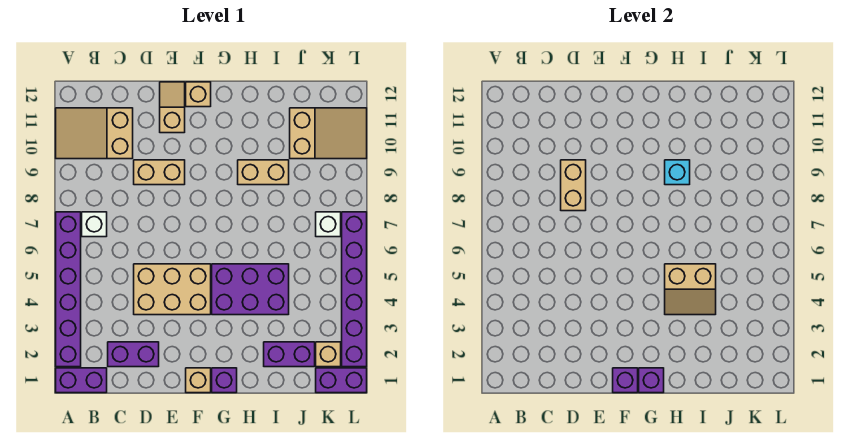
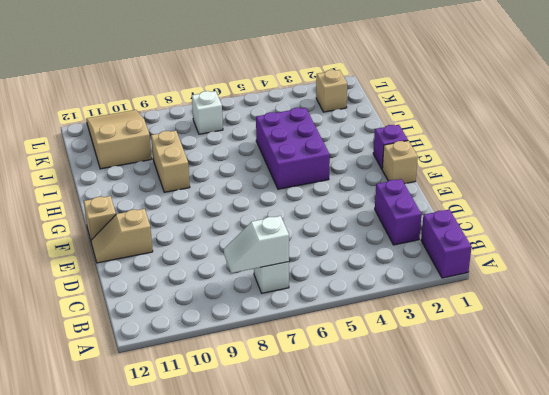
white slope B7:B8 level 2 top 7 -> none
none -> purple brick A2:A7 level 1
none -> tan slope A10:C11 level 1 top C
none -> tan brick D4:F5 level 1

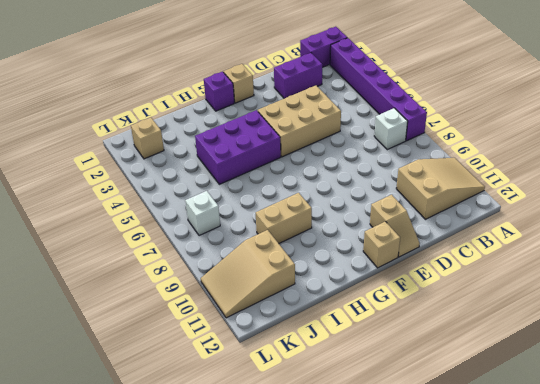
none -> tan brick D9:E9 level 1
none -> purple brick I2:J2 level 1
none -> purple brick K1:L1 level 1

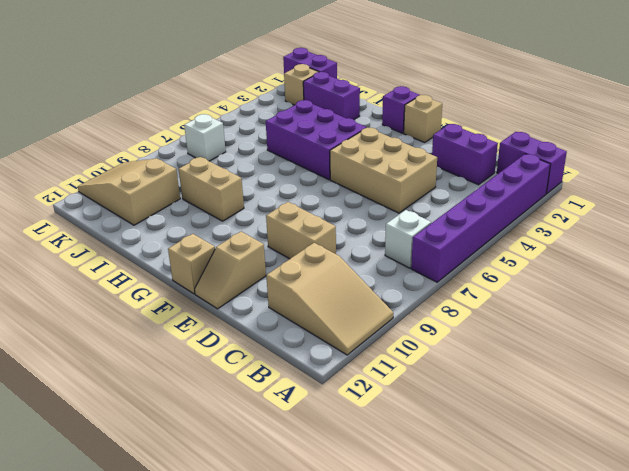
none -> purple brick L2:L7 level 1
none -> tan brick D8:D9 level 2
none -> purple brick F1 level 2

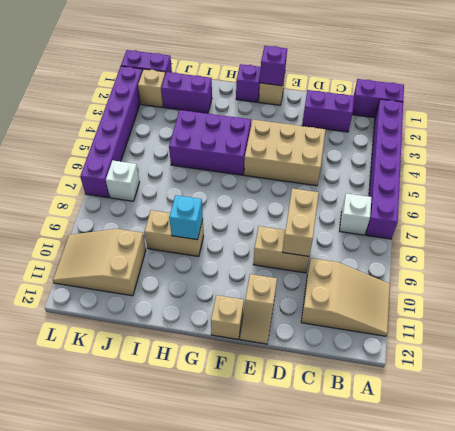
none -> purple brick G1 level 2
none -> tan slope H4:I5 level 2 top 5

